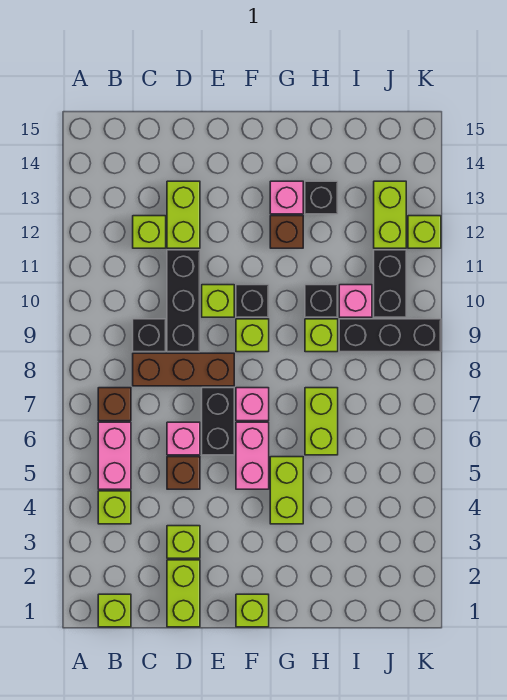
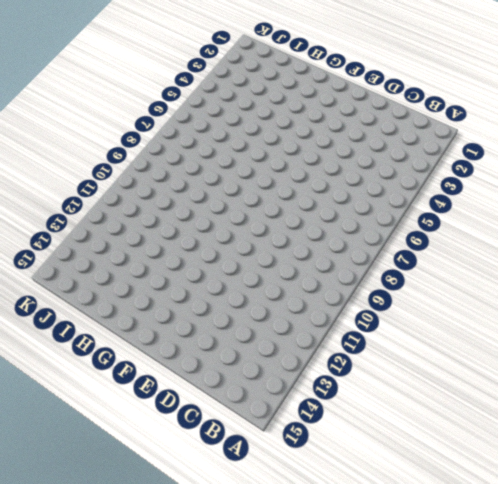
none -> lime brick B1 level 1
none -> lime brick B4 level 1
none -> pink brick B5:B6 level 1
none -> brown brick B7 level 1

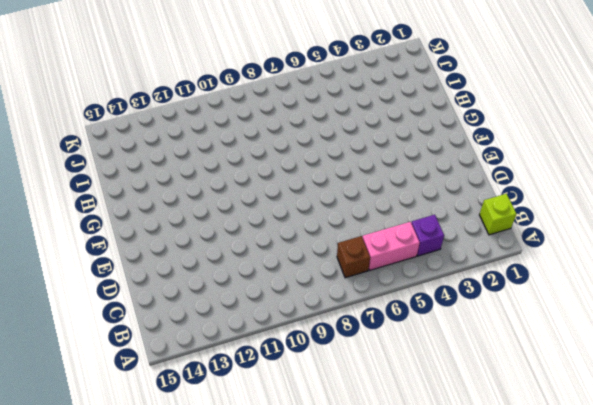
purple brick B4 level 1 -> lime brick B4 level 1
none -> brown brick C8:E8 level 1
none -> black brick C9 level 1
none -> lime brick C12 level 1
none -> lime brick D1:D2 level 1

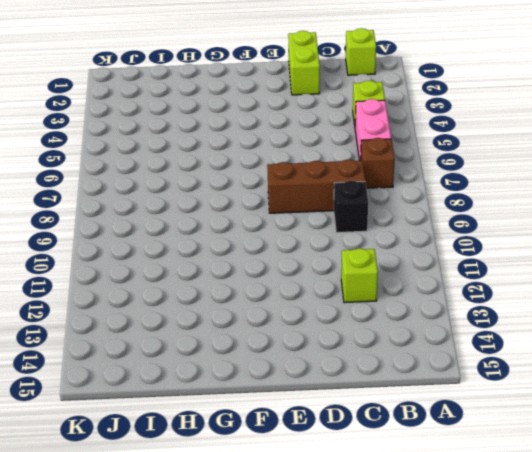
none -> lime brick D3 level 1
none -> brown brick D5 level 1
none -> pink brick D6 level 1
none -> black brick D9:D11 level 1

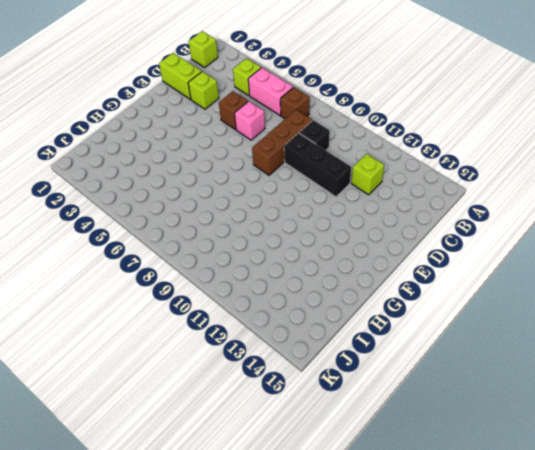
none -> lime brick D12:D13 level 1
none -> black brick E6:E7 level 1
none -> lime brick E10 level 1
none -> lime brick F1 level 1

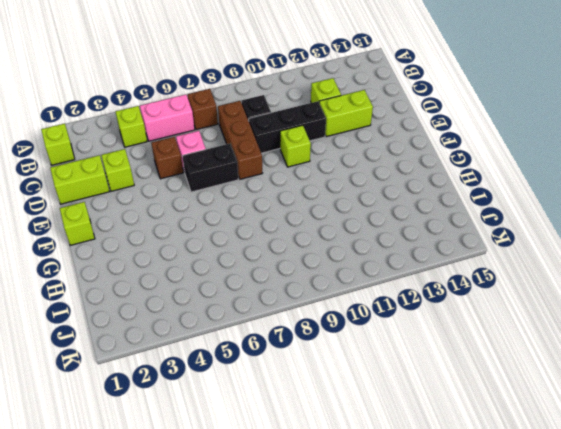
none -> pink brick F5:F6 level 1
none -> pink brick F7 level 1
none -> lime brick F9 level 1
none -> black brick F10 level 1

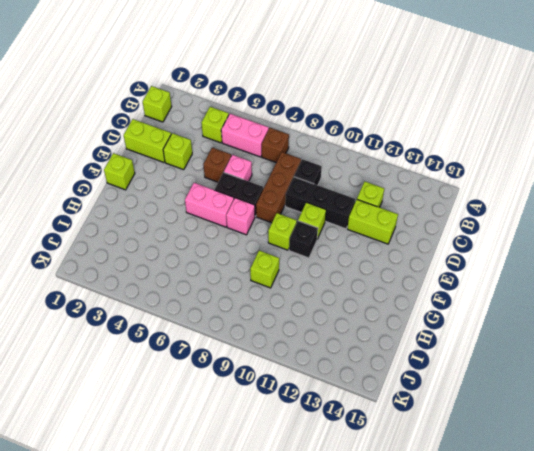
none -> lime brick G4:G5 level 1
none -> brown brick G12 level 1
none -> pink brick G13 level 1
none -> lime brick H6:H7 level 1

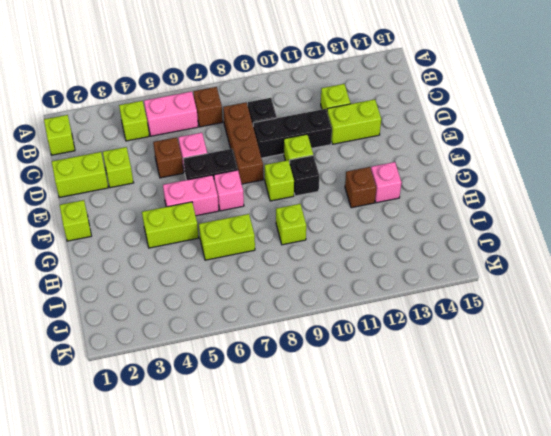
none -> black brick H10 level 1
none -> black brick H13 level 1
none -> black brick I9:K9 level 1
none -> pink brick I10 level 1

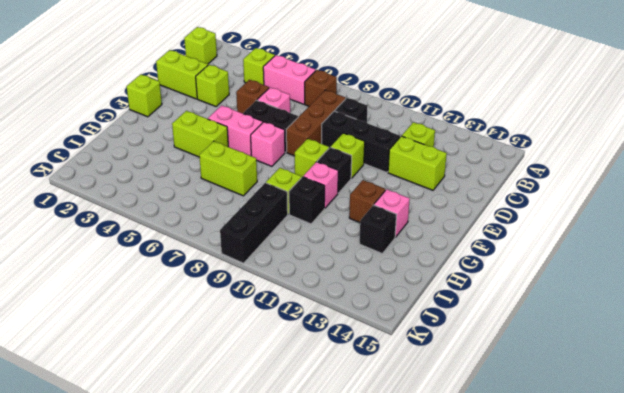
pink brick G10 level 1 -> pink brick I10 level 1
none -> black brick J10:J11 level 1
none -> lime brick J12:J13 level 1
none -> lime brick K12 level 1

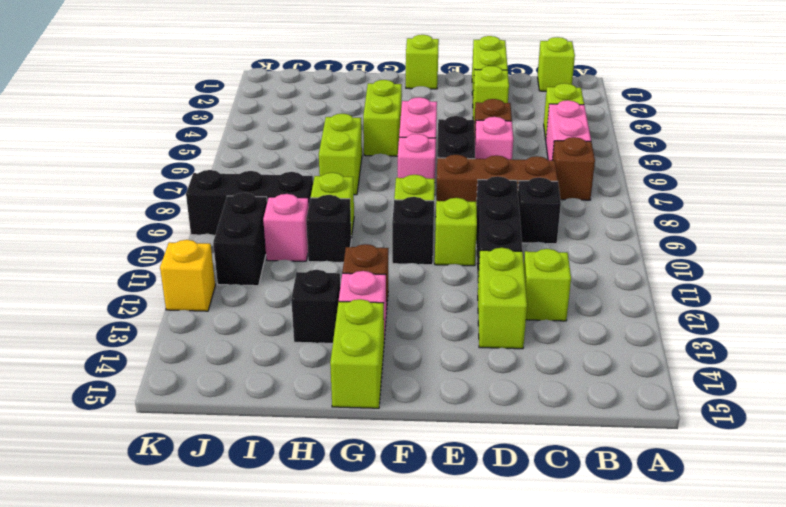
lime brick G14:G15 level 1 -> lime brick J12:J13 level 1
yellow brick K12 level 1 -> lime brick K12 level 1

